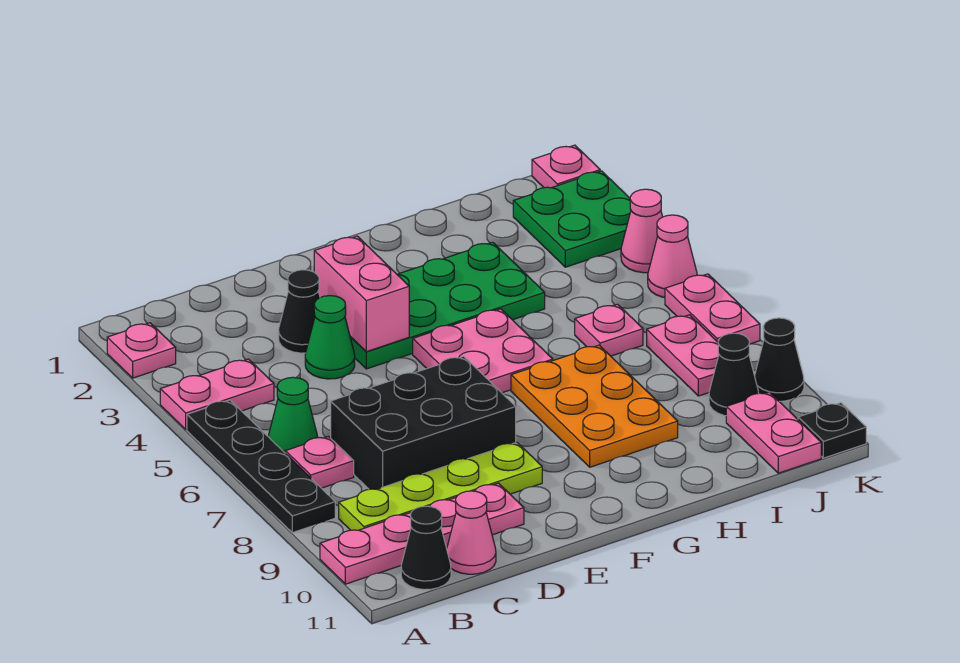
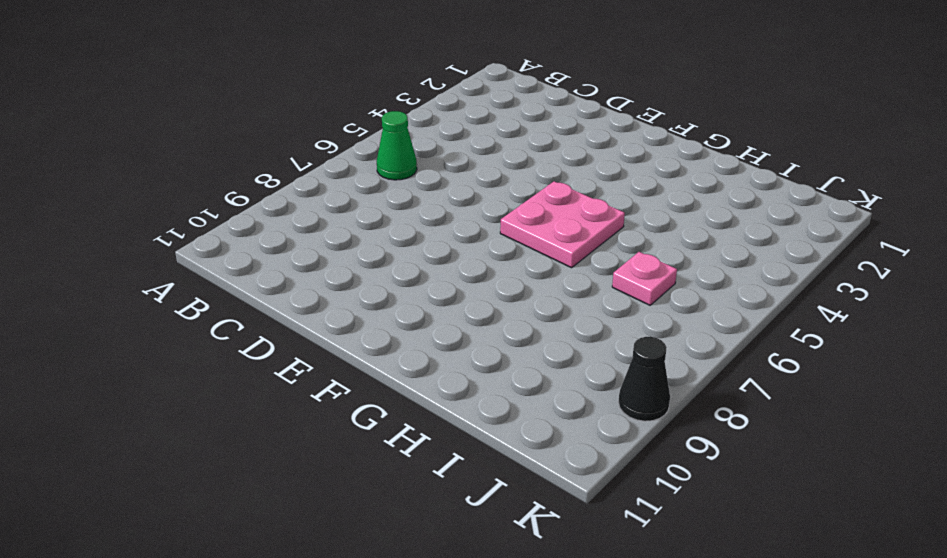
none -> pink plate A2 level 1
none -> pink plate A4:B4 level 1
none -> black plate A5:A8 level 1

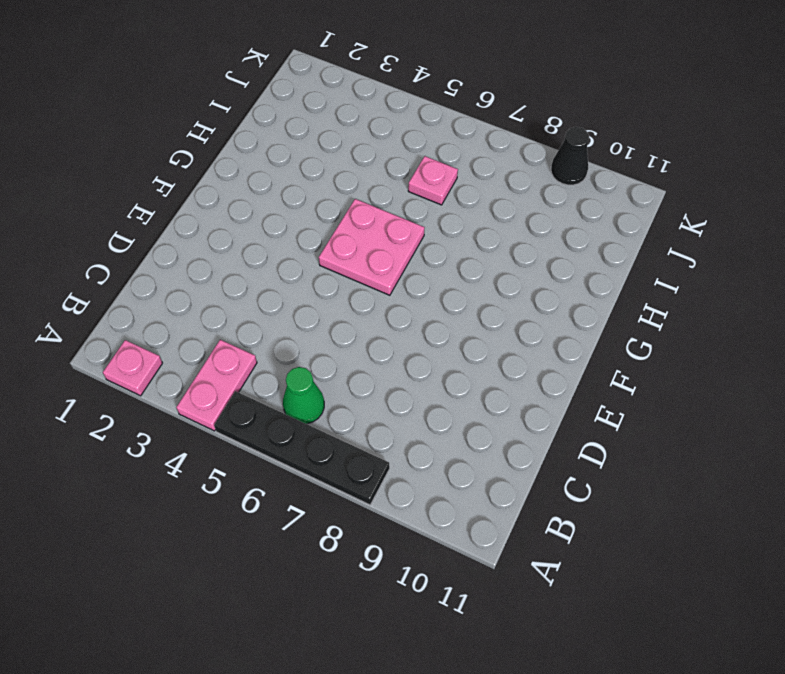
none -> pink plate A10:D10 level 1
none -> pink plate B7 level 1
none -> lime plate B9:E9 level 1

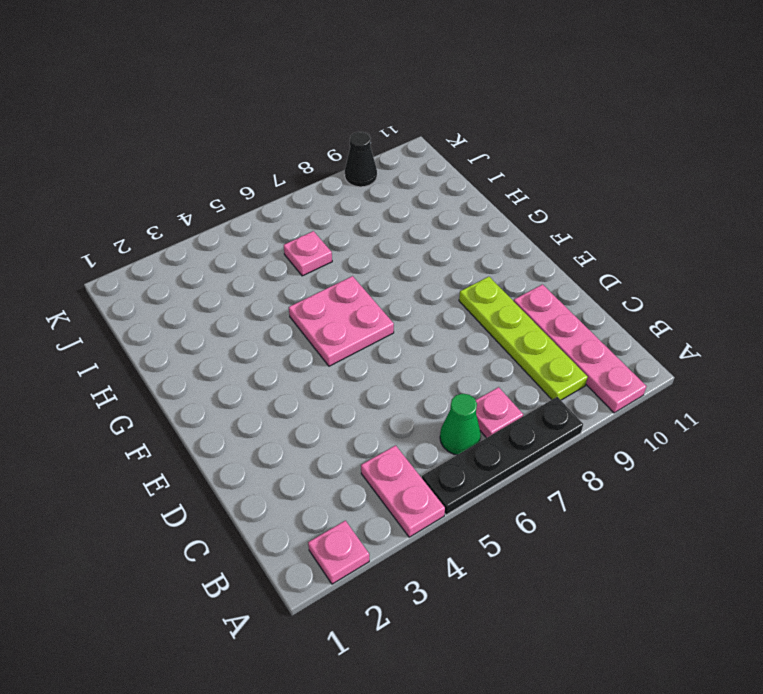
none -> black cone B11 level 1
none -> black brick C7:E8 level 1
none -> pink cone C11 level 1

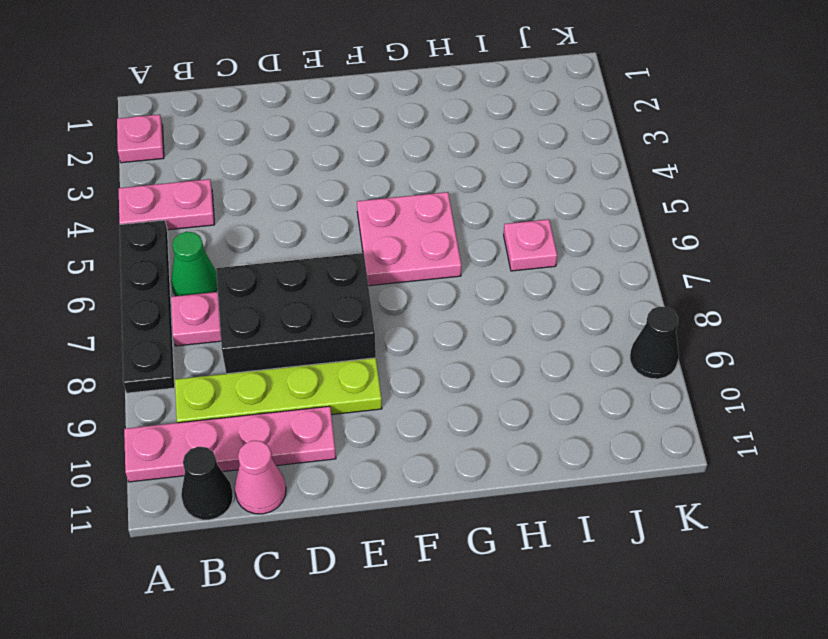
none -> black cone D3 level 1
none -> green cone D4 level 1
none -> green plate E3:H4 level 1

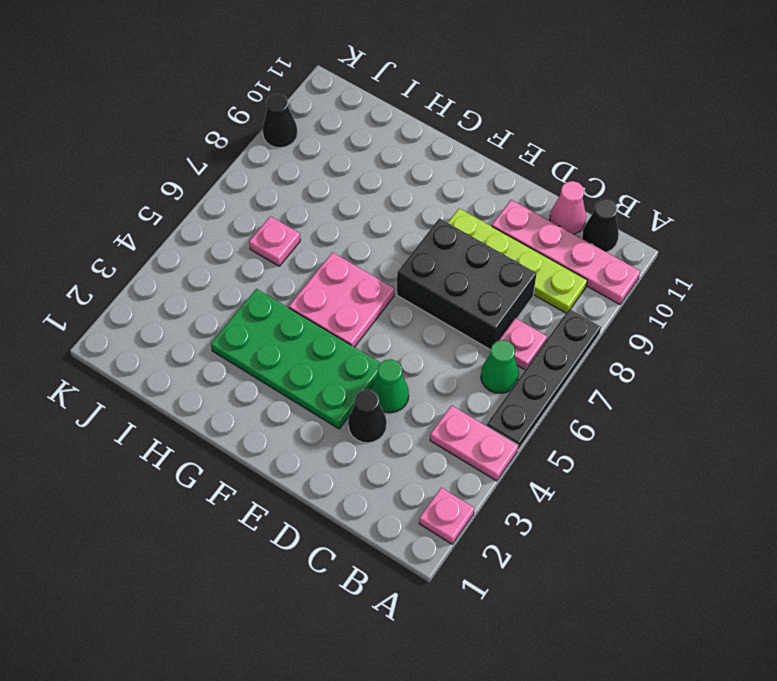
none -> orange plate G7:H9 level 1
none -> green plate J2:K3 level 1
none -> pink plate J7:J8 level 1

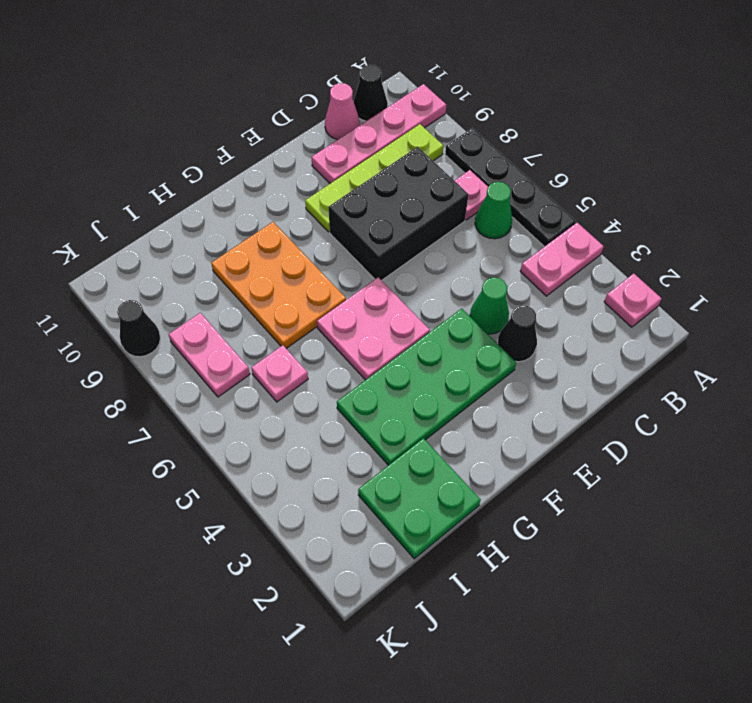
green plate H1:I2 level 1 -> green plate J2:K3 level 1
none -> black cone J9 level 1
none -> pink plate J10:J11 level 1
none -> pink plate K1 level 1

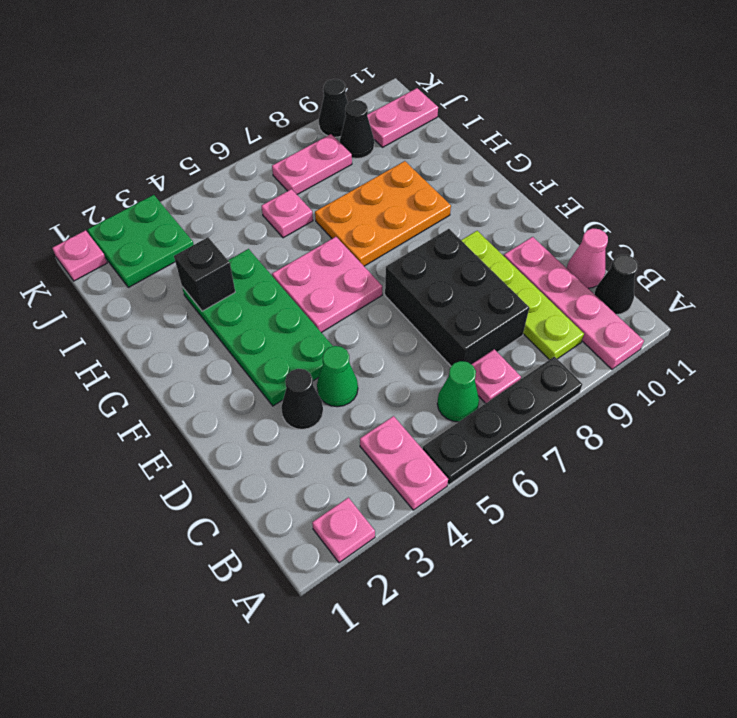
black brick H3 level 2 -> none
none -> pink cone K4 level 1
none -> pink cone K5 level 1
none -> pink plate K6:K7 level 1

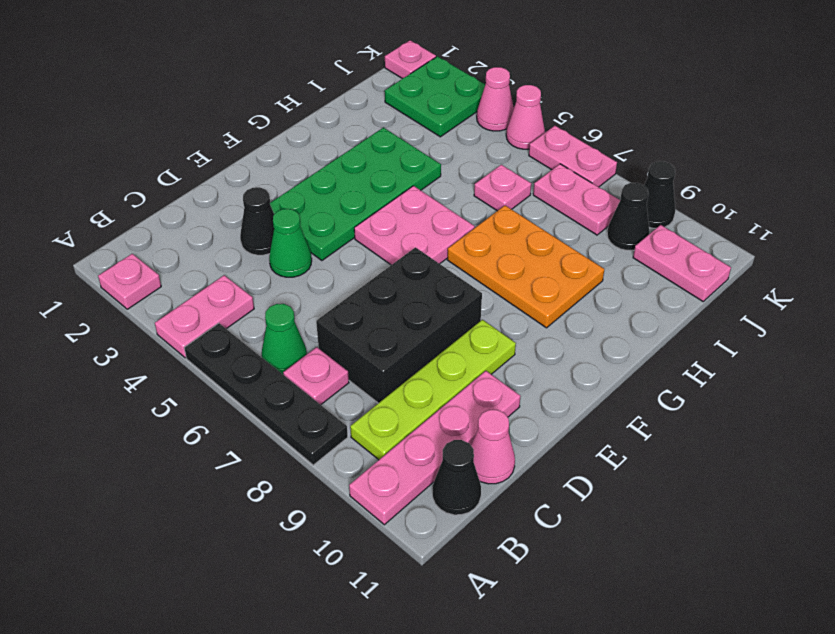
none -> black plate K11 level 1
none -> pink brick E3:E4 level 2

